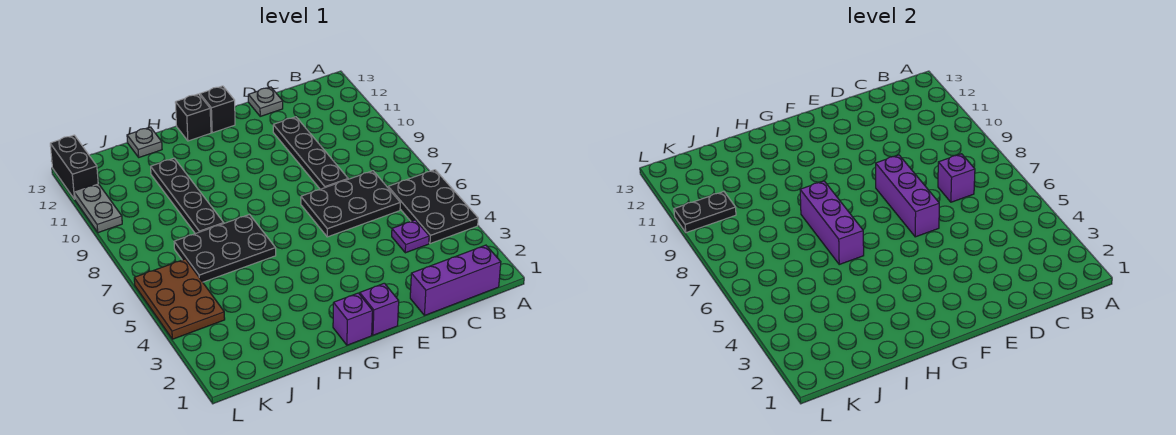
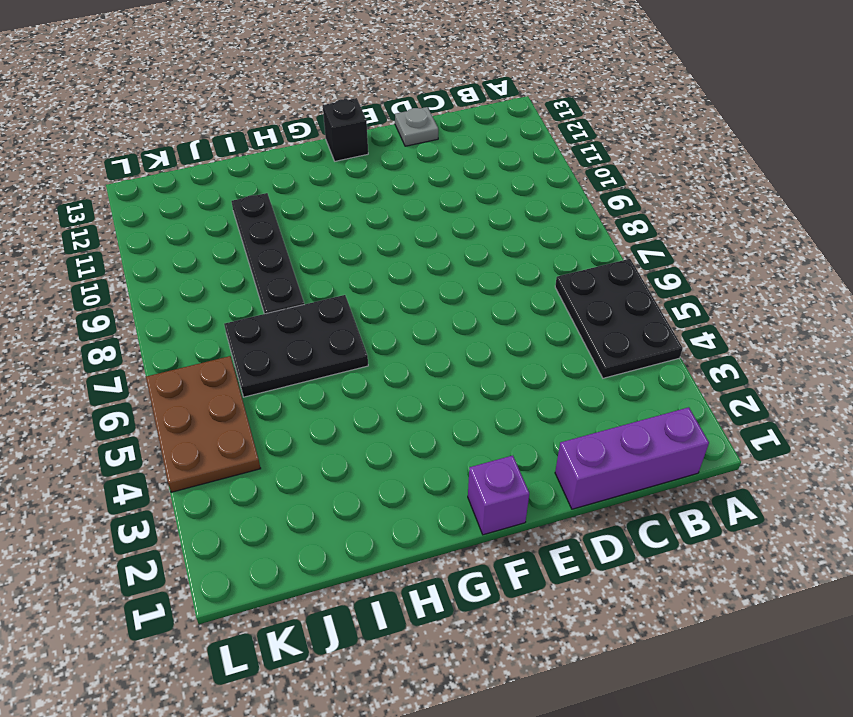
none -> purple plate C4 level 1
none -> black plate C6:E7 level 1
none -> black plate D8:D11 level 1

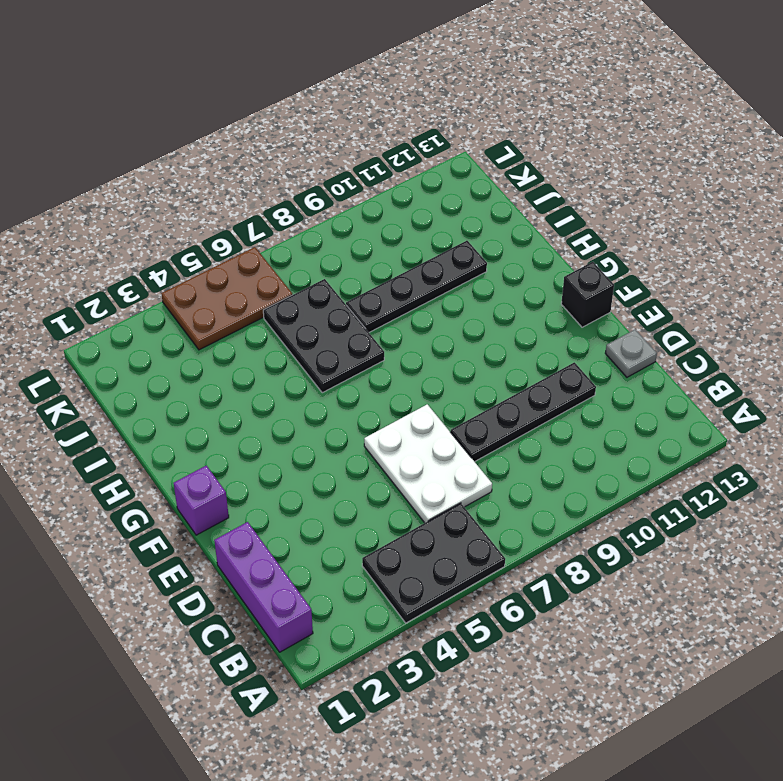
white plate C6:E7 level 1 -> black plate C6:E7 level 1
none -> purple plate C4 level 1
none -> purple brick G1 level 1
none -> black brick G13 level 1

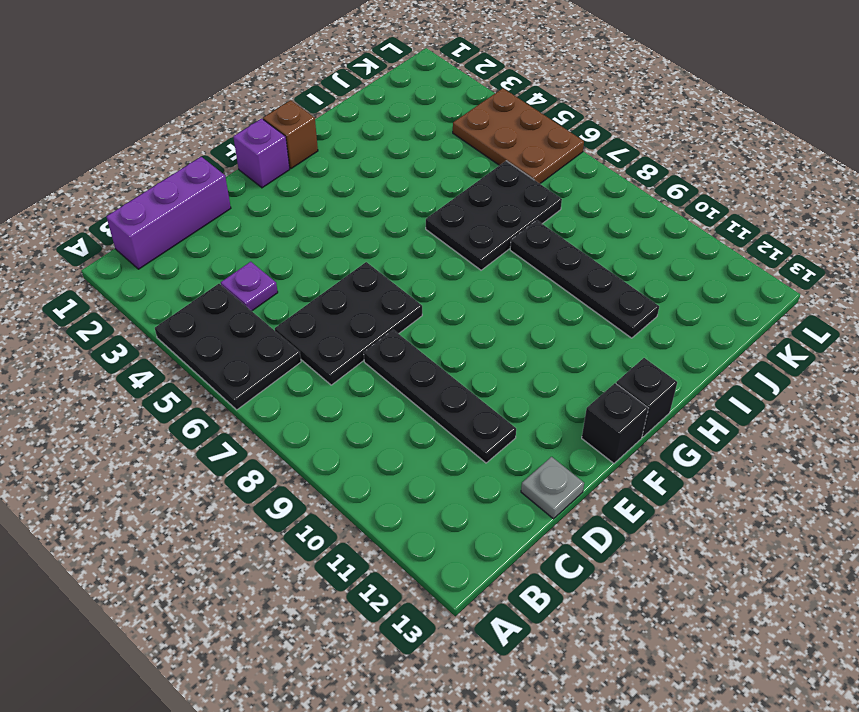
brown brick G1 level 1 -> purple brick G1 level 1
none -> grey plate I13 level 1
none -> grey plate L10:L11 level 1
none -> black brick L12:L13 level 1

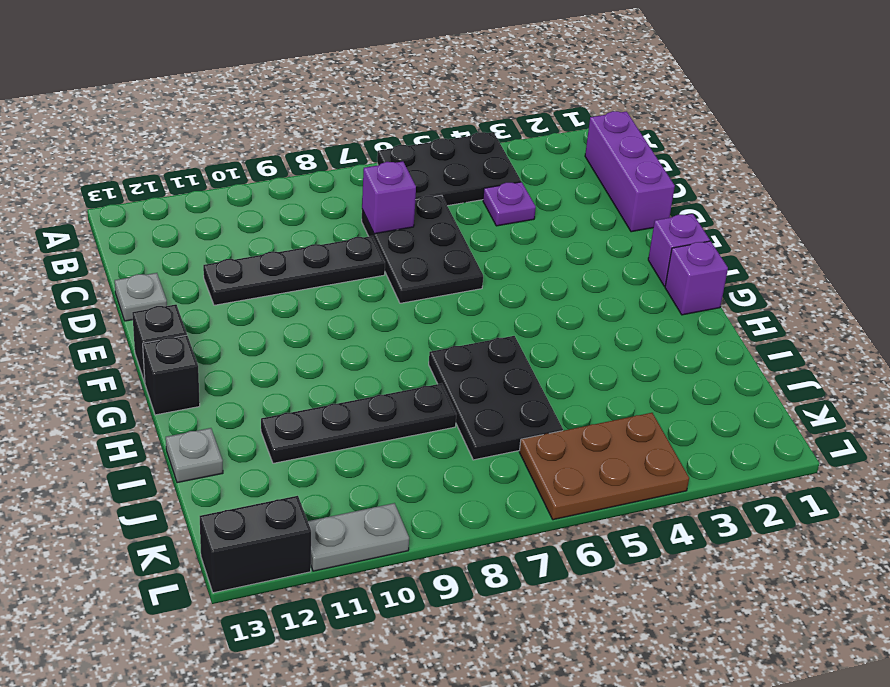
none -> purple brick E6:E8 level 2
none -> purple brick H6:H8 level 2
none -> black plate K10:L10 level 2

